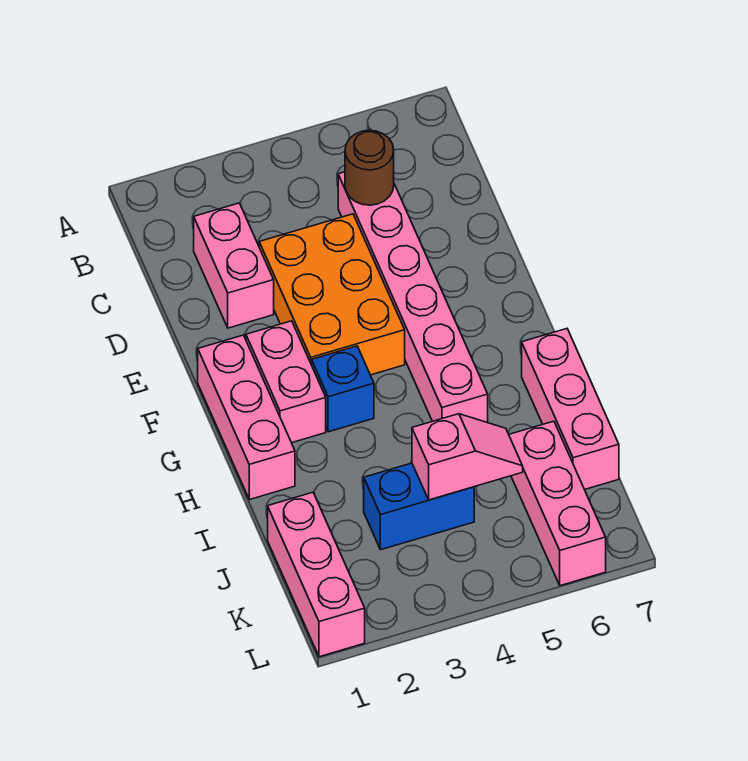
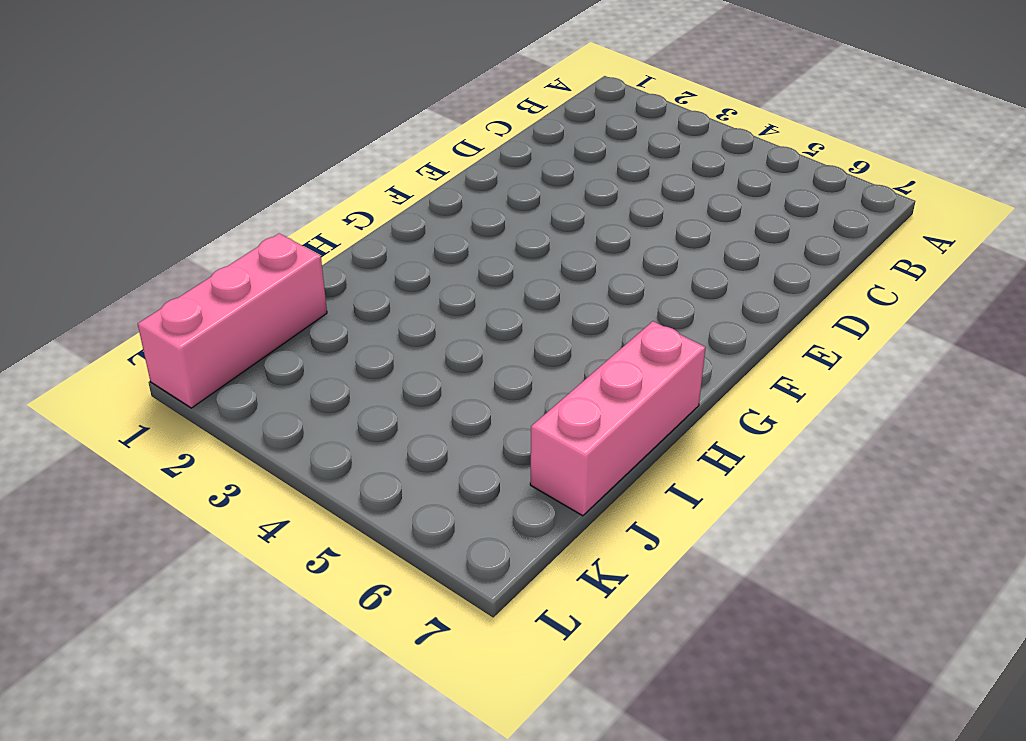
none -> pink brick C2:D2 level 1
none -> pink brick C5:H5 level 1
none -> orange brick D3:F4 level 1

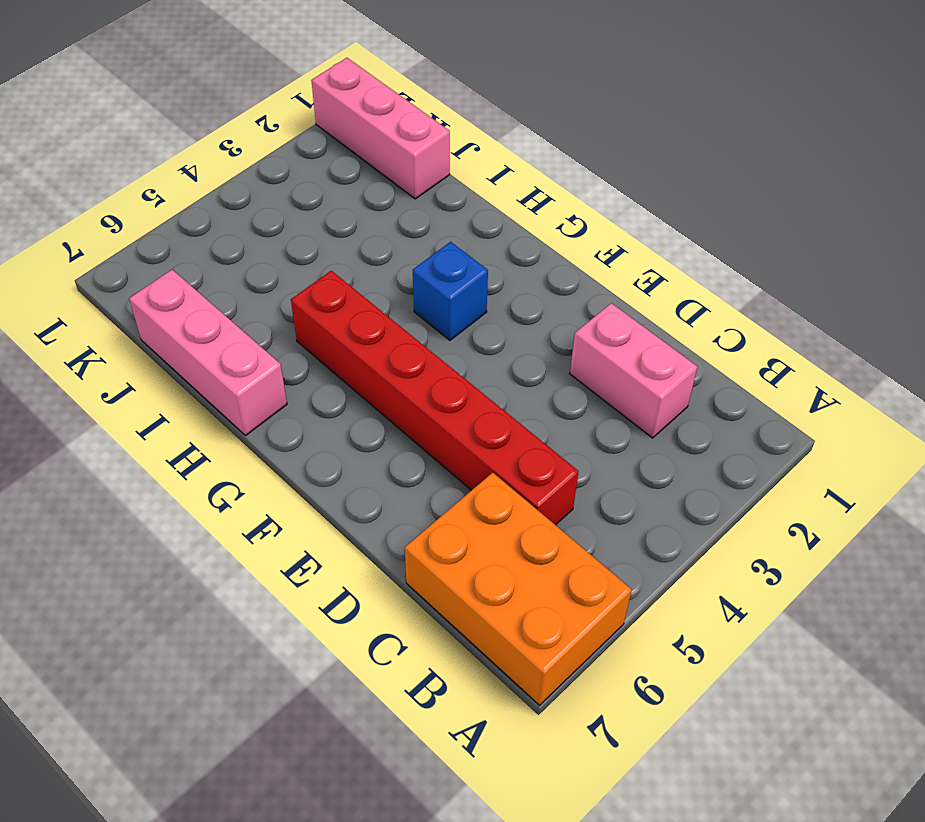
orange brick A6:C7 level 1 -> orange brick D3:F4 level 1
red brick C5:H5 level 1 -> pink brick C5:H5 level 1
none -> pink brick F1:H1 level 1
none -> pink brick F2:G2 level 1
none -> blue brick J3:J4 level 1

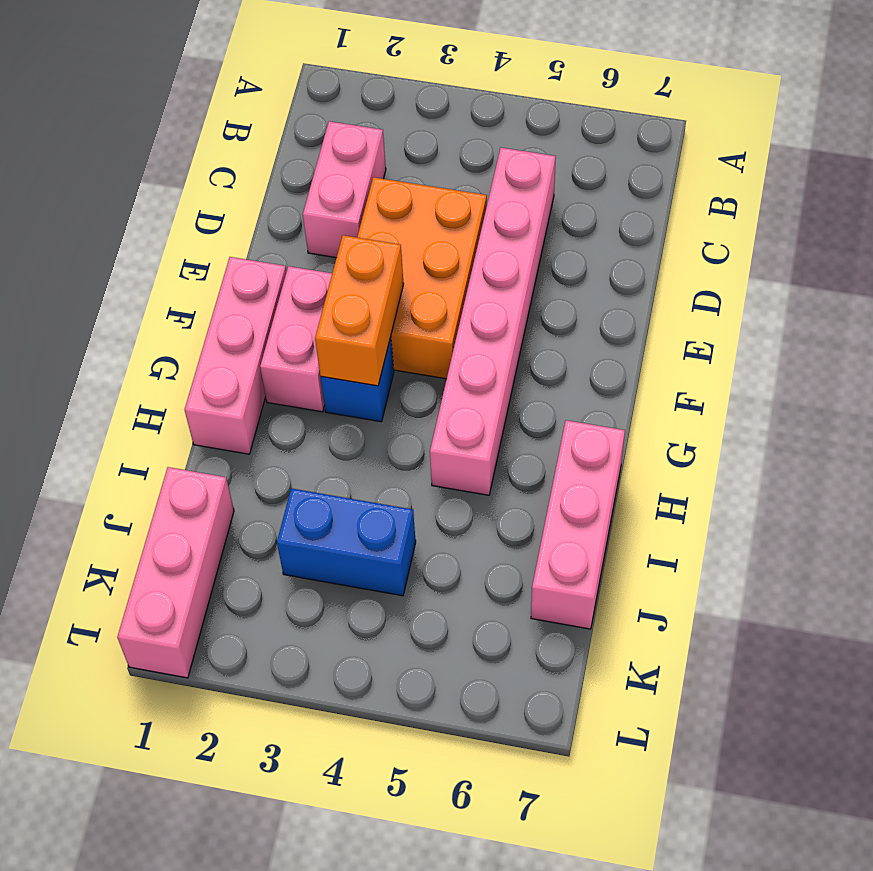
orange brick F3:G3 level 2 -> none
none -> pink brick J6:L6 level 1
none -> brown round brick C5 level 2
none -> pink slope J4:J5 level 2 top 4

